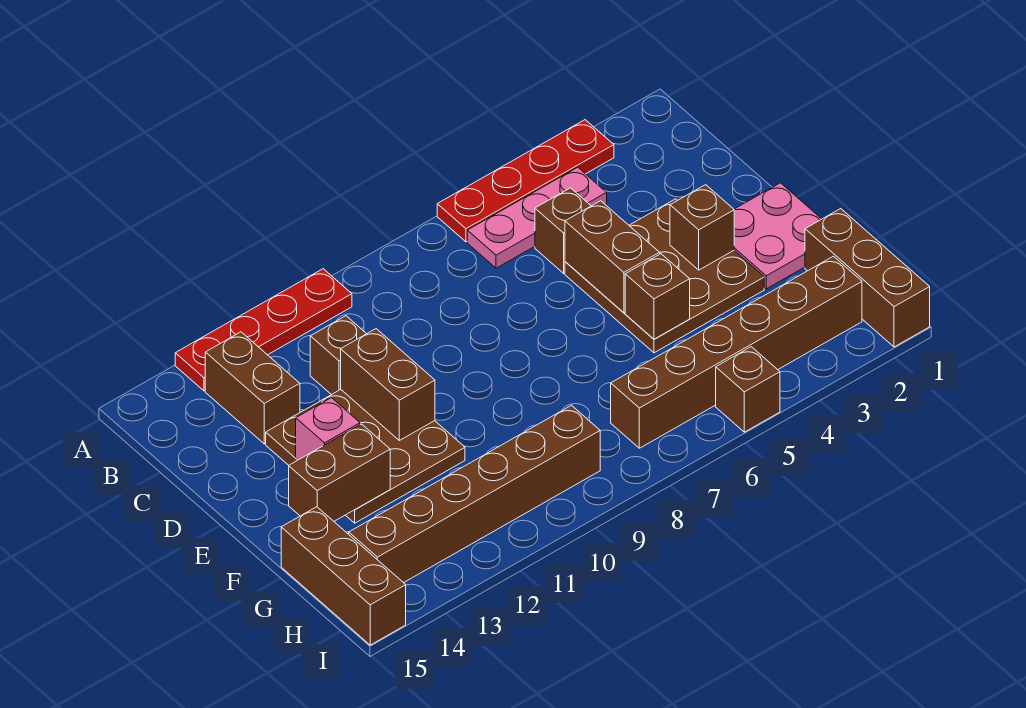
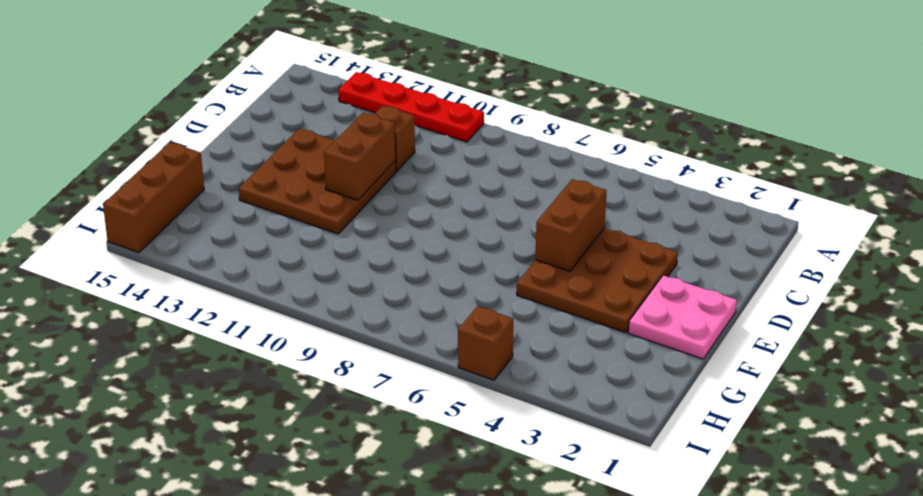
none -> red plate A3:A6 level 1
none -> pink plate B4:B6 level 1
none -> brown brick B13:C13 level 1

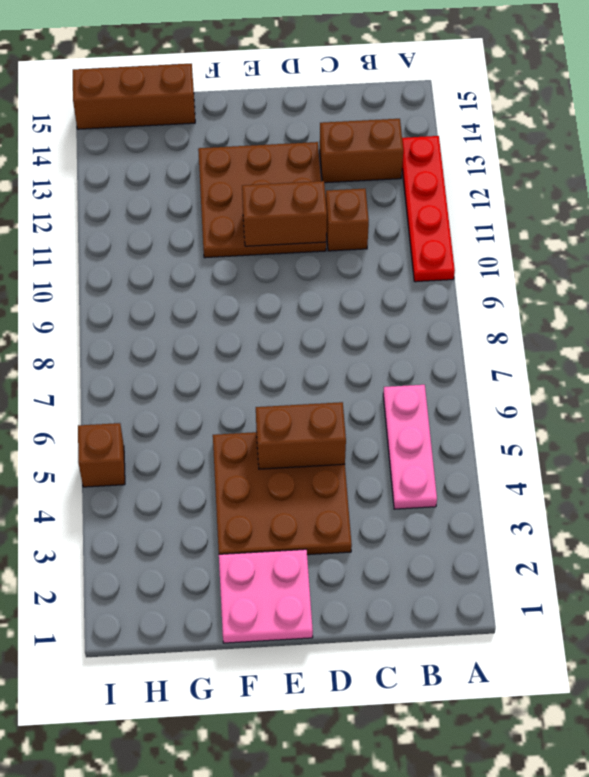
none -> red plate A3:A6 level 1
none -> brown brick C5 level 1
none -> brown brick G1:I1 level 1

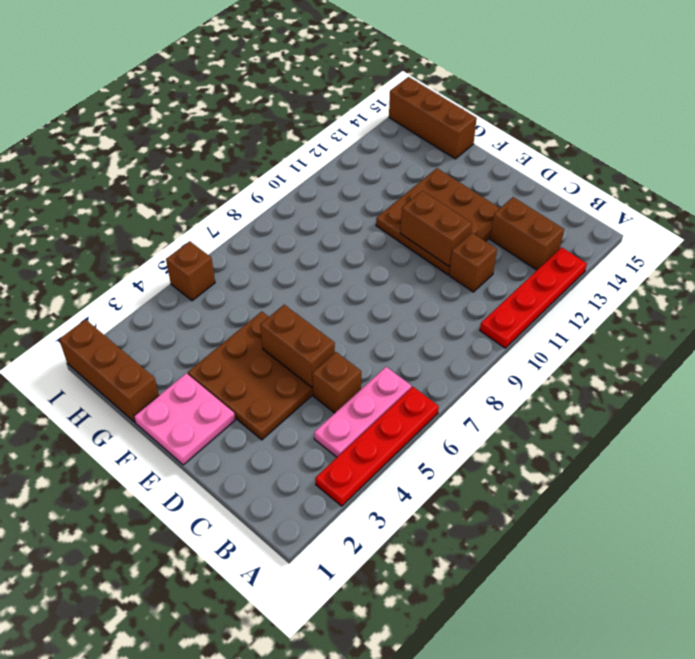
none -> brown brick H2:H7 level 1
none -> brown brick H9:H14 level 1
none -> brown brick E3 level 2

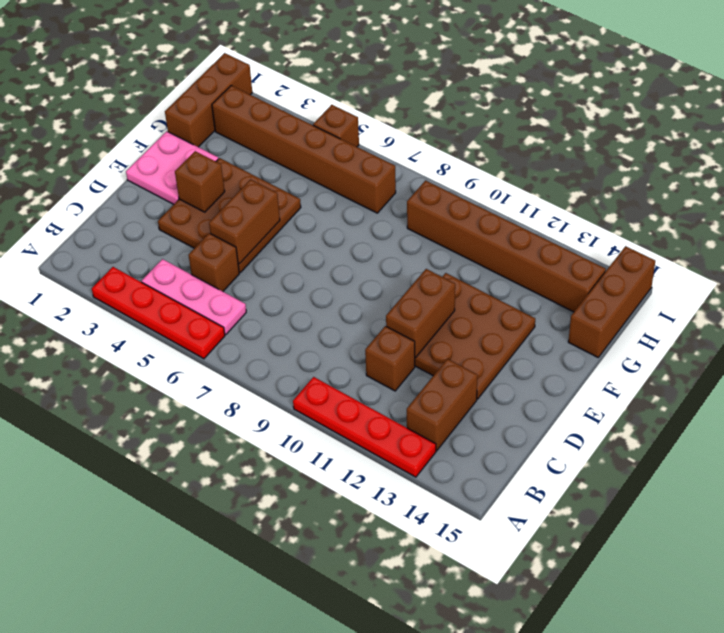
none -> pink brick E13 level 2
none -> brown brick F5 level 2
none -> brown brick F13:F14 level 2

